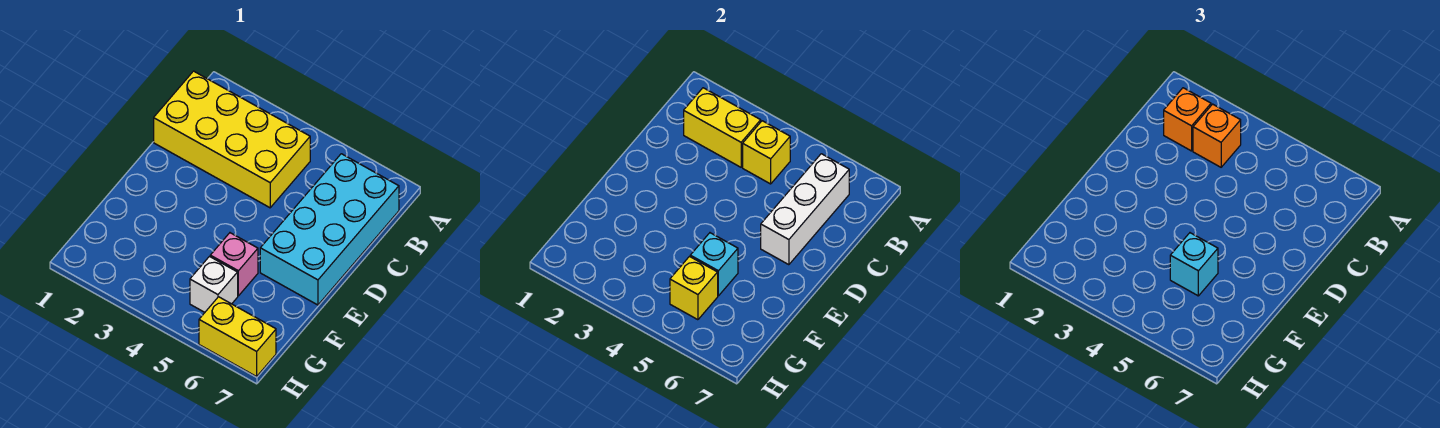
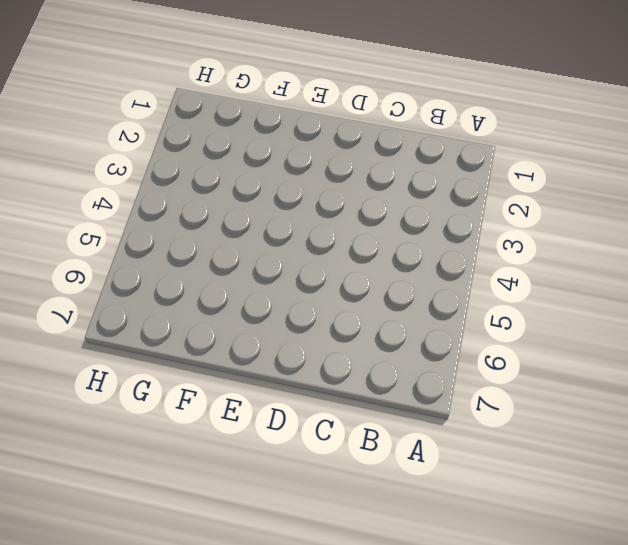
none -> yellow brick B1:C4 level 1
none -> cyan brick B6:E7 level 1
none -> pink brick F5 level 1

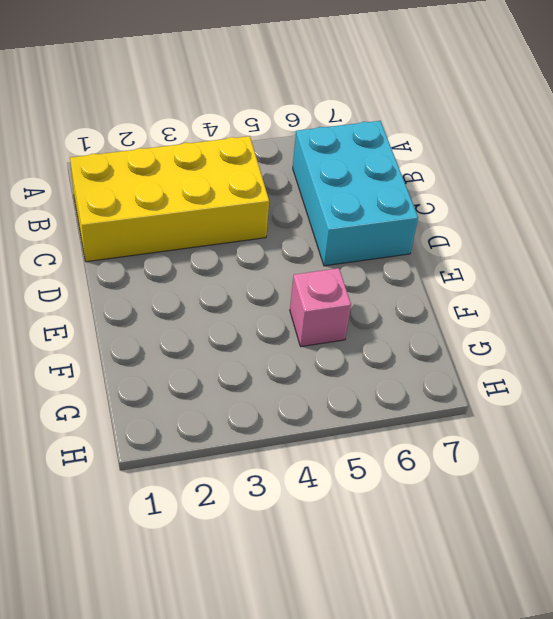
cyan brick B6:D7 level 1 -> cyan brick B6:E7 level 1
none -> white brick G5 level 1
none -> yellow brick H6:H7 level 1
none -> yellow brick B2:B3 level 2

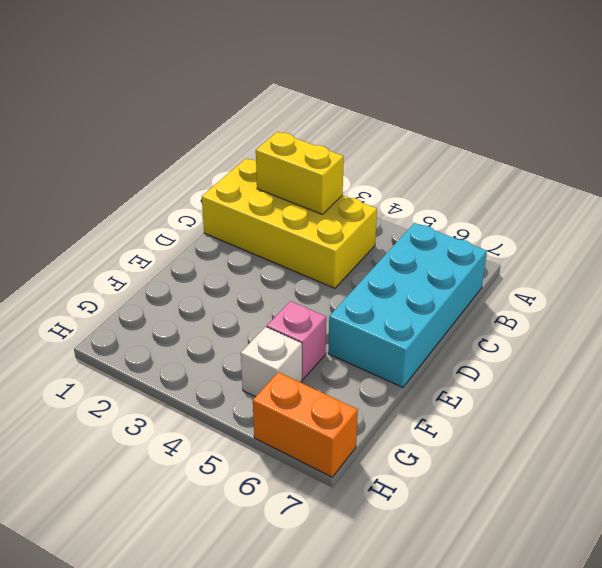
orange brick H6:H7 level 1 -> yellow brick H6:H7 level 1
none -> yellow brick B4 level 2
none -> white brick B6:D6 level 2
none -> cyan brick F5 level 2

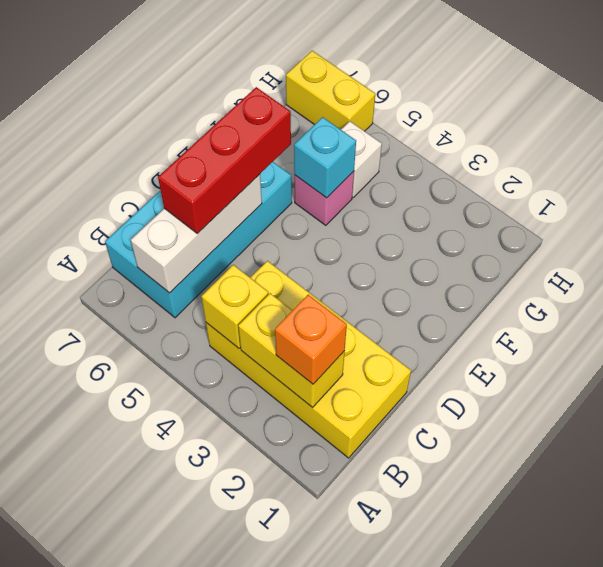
red brick C6:E6 level 3 -> none
none -> yellow brick G5 level 2
none -> orange brick B3 level 3
none -> cyan brick F5 level 3

